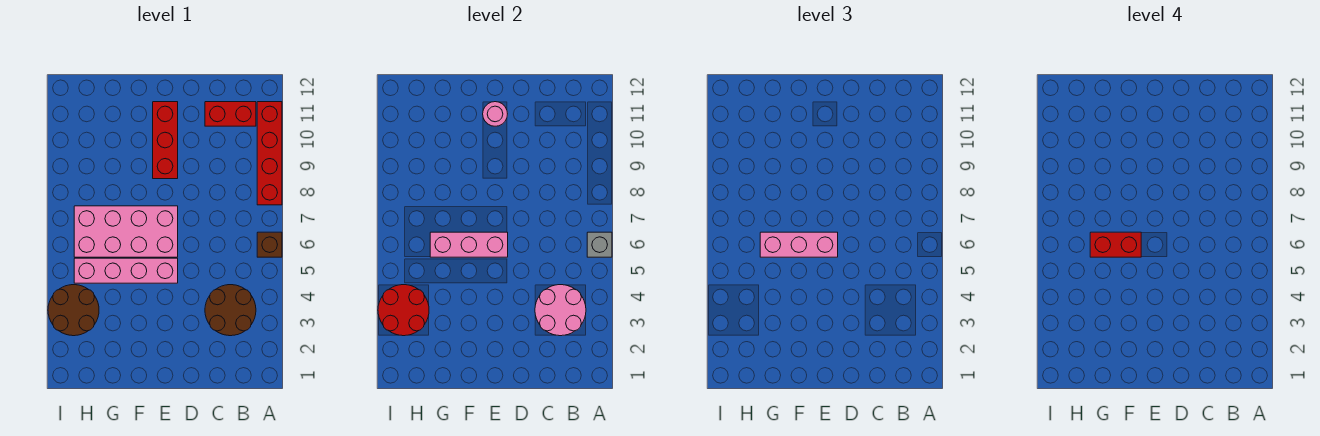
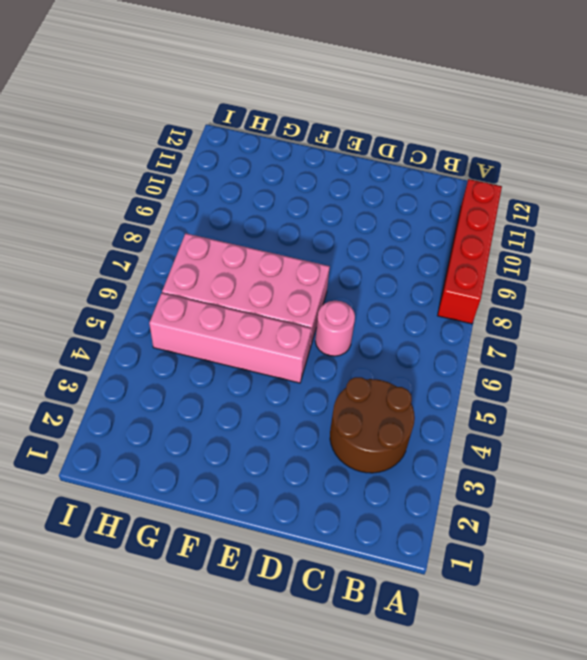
pink round brick D6 level 1 -> pink round brick E11 level 2
none -> brown brick A6 level 1
none -> red brick B11:C11 level 1
none -> red brick E9:E11 level 1

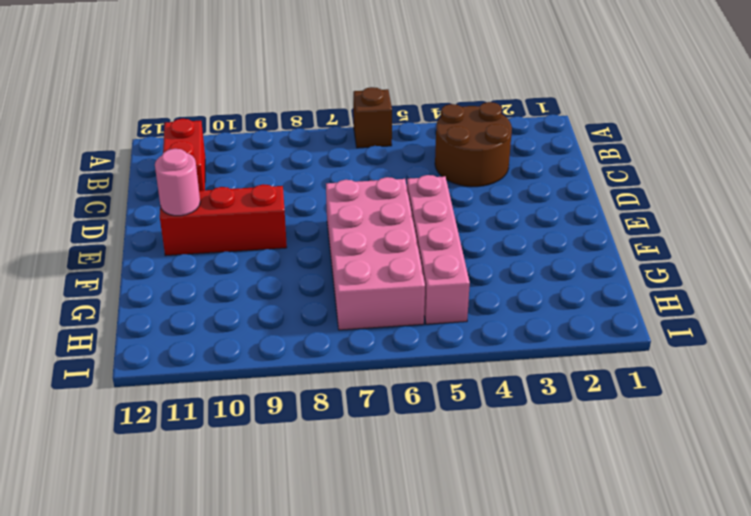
none -> red brick A8:A11 level 1
none -> brown round brick H3:I4 level 1
none -> grey brick A6 level 2

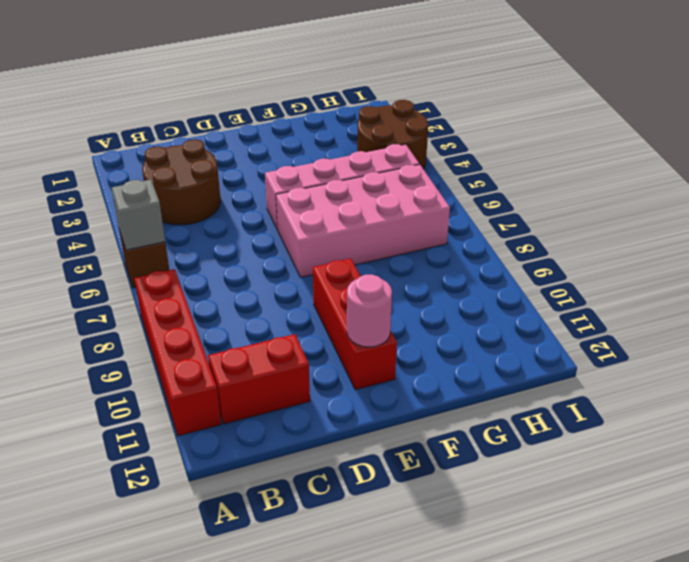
none -> pink round brick B3:C4 level 2
none -> pink brick E6:G6 level 2
none -> red round brick H3:I4 level 2

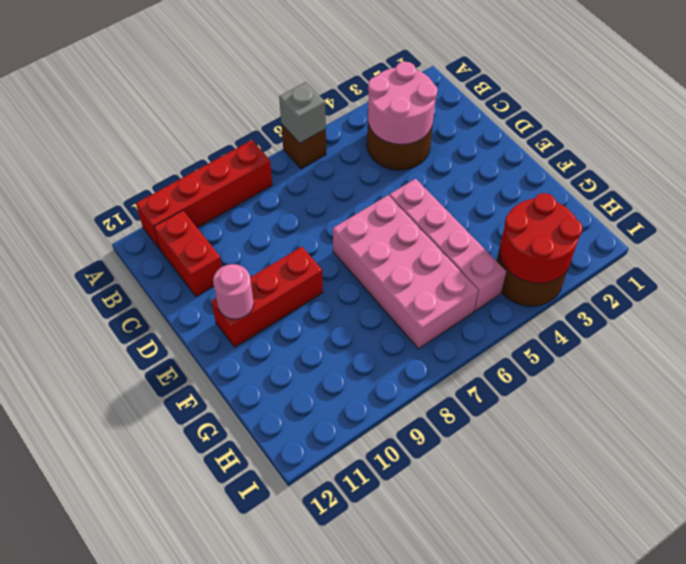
none -> pink brick E6:G6 level 2
none -> pink brick E6:G6 level 3
none -> red brick F6:G6 level 4

